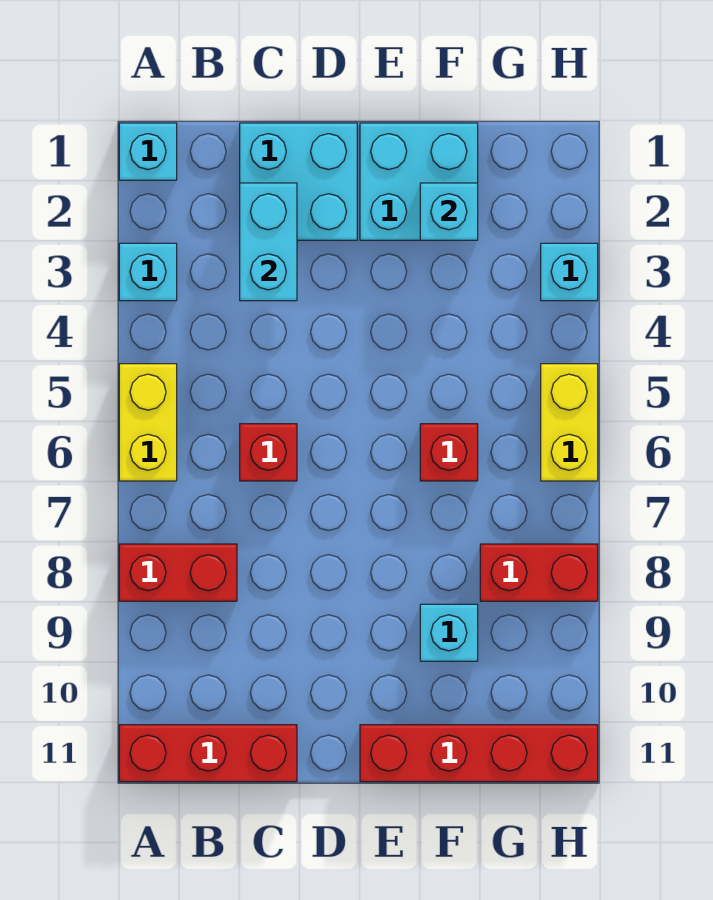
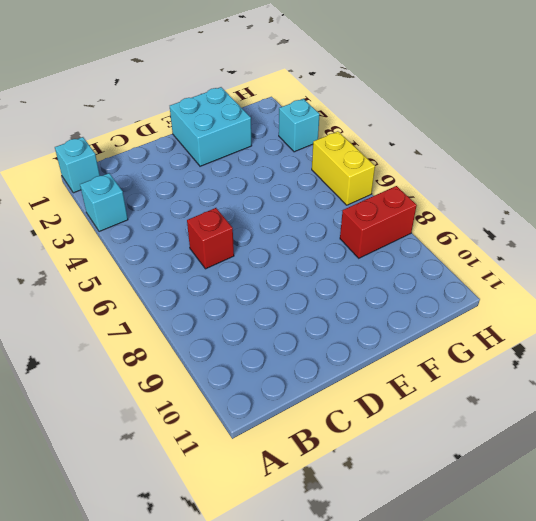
none -> yellow brick A5:A6 level 1
none -> red brick A8:B8 level 1
none -> red brick A11:C11 level 1

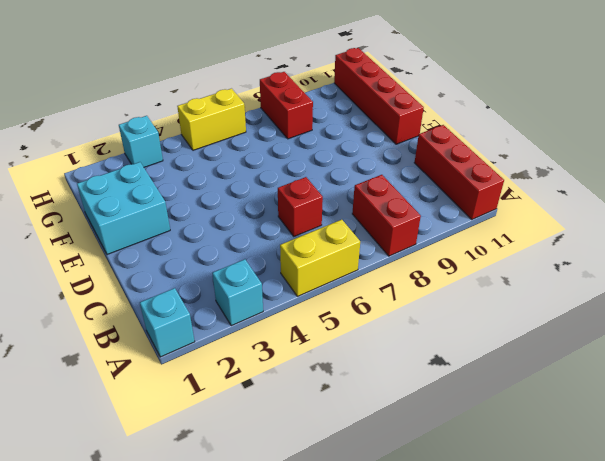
none -> cyan brick C1:D2 level 1
none -> red brick F6 level 1
none -> cyan brick F9 level 1

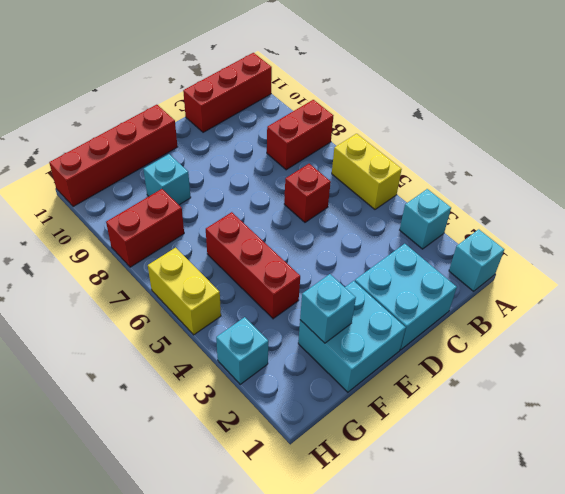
red brick F4:F6 level 1 -> red brick F6 level 1
none -> cyan brick C2:C3 level 2

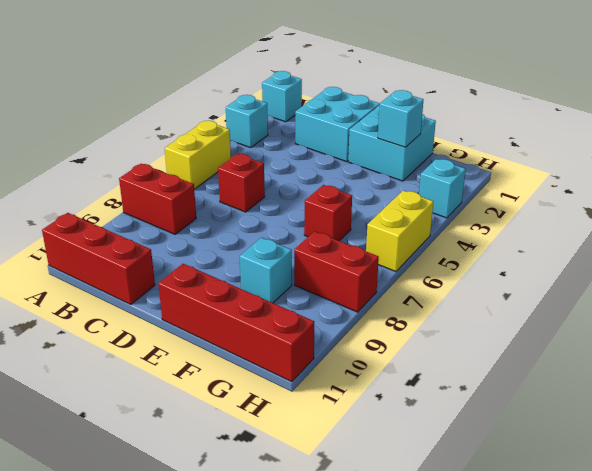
none -> cyan brick C2:C3 level 2

